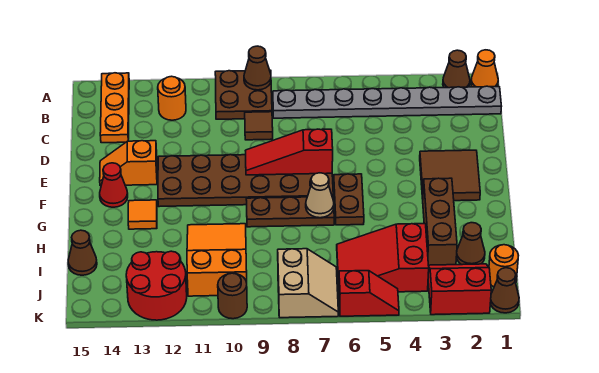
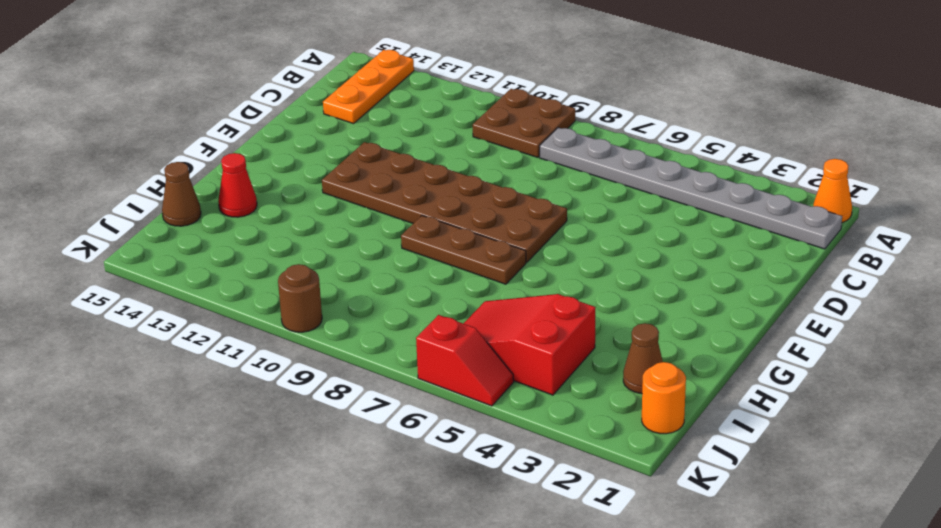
red cone H14 level 1 -> red cone F14 level 1
none -> brown cone A2 level 1
none -> orange round brick B12 level 1
none -> brown tile C9 level 1

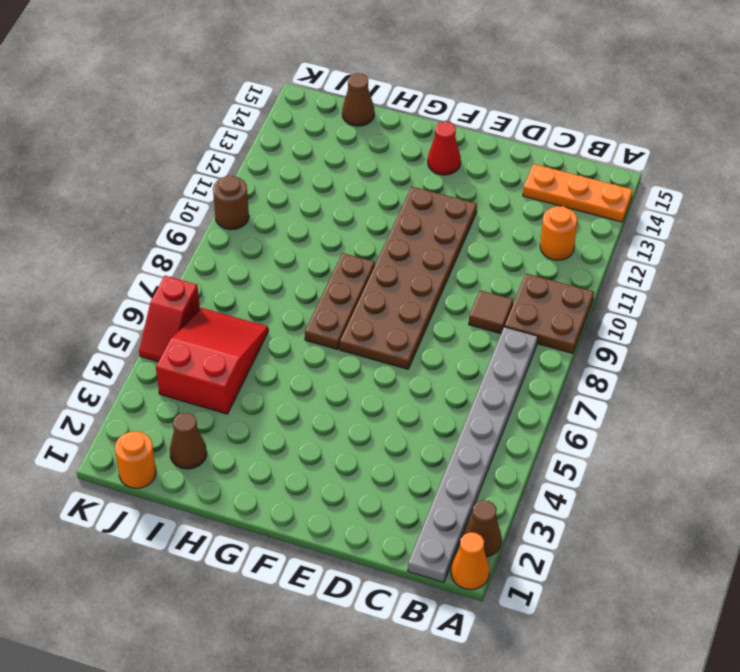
none -> brown tile E2:F3 level 1
none -> orange slope E13:E14 level 1 top 13
none -> brown plate F6:G6 level 1

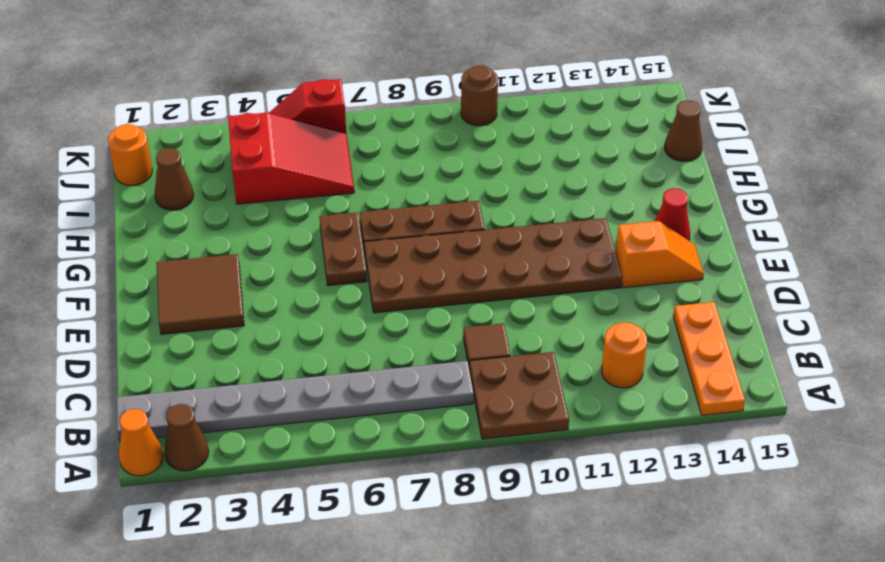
none -> brown brick G3:I3 level 1
none -> orange tile G13 level 1
none -> orange slope H10:J11 level 1 top J

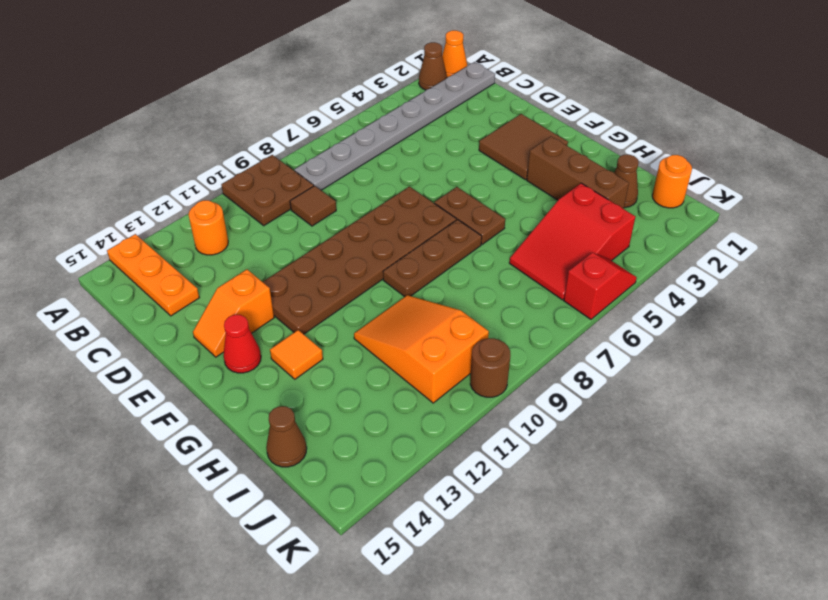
none -> red slope J2:K3 level 1 top K
none -> tan slope J7:K8 level 1 top 8
none -> red round brick J12:K13 level 1

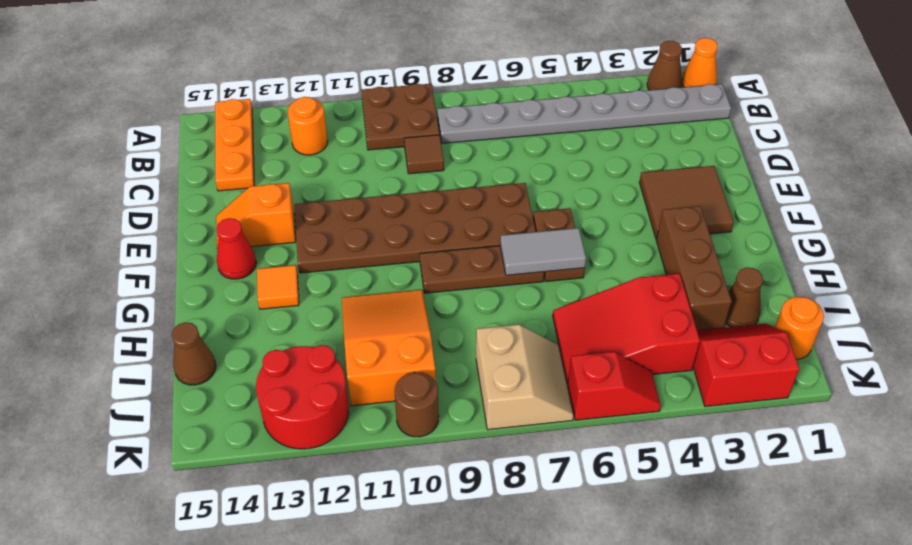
grey tile G6:G7 level 2 -> tan cone G7 level 2
none -> brown cone K1 level 1
none -> brown cone A9 level 2
none -> red slope E7:E9 level 2 top 7

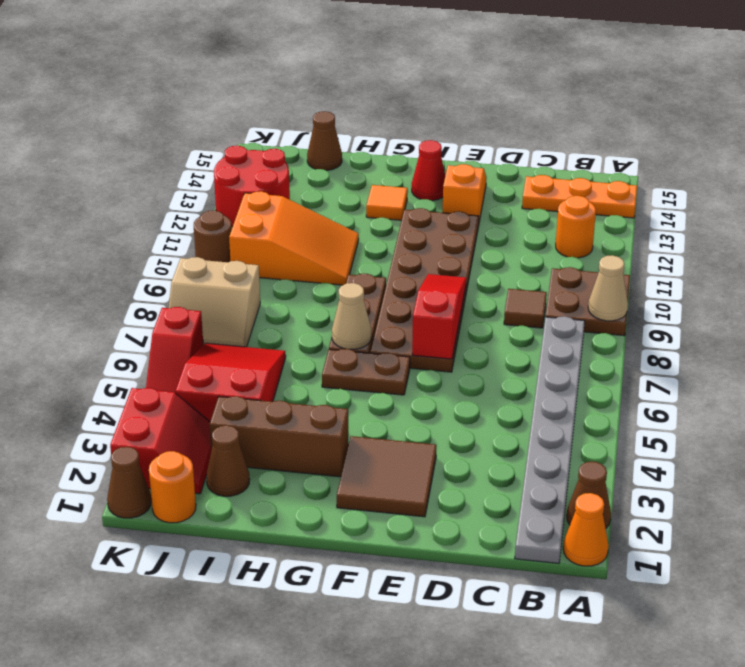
tan cone A9 level 2 -> brown cone A9 level 2

